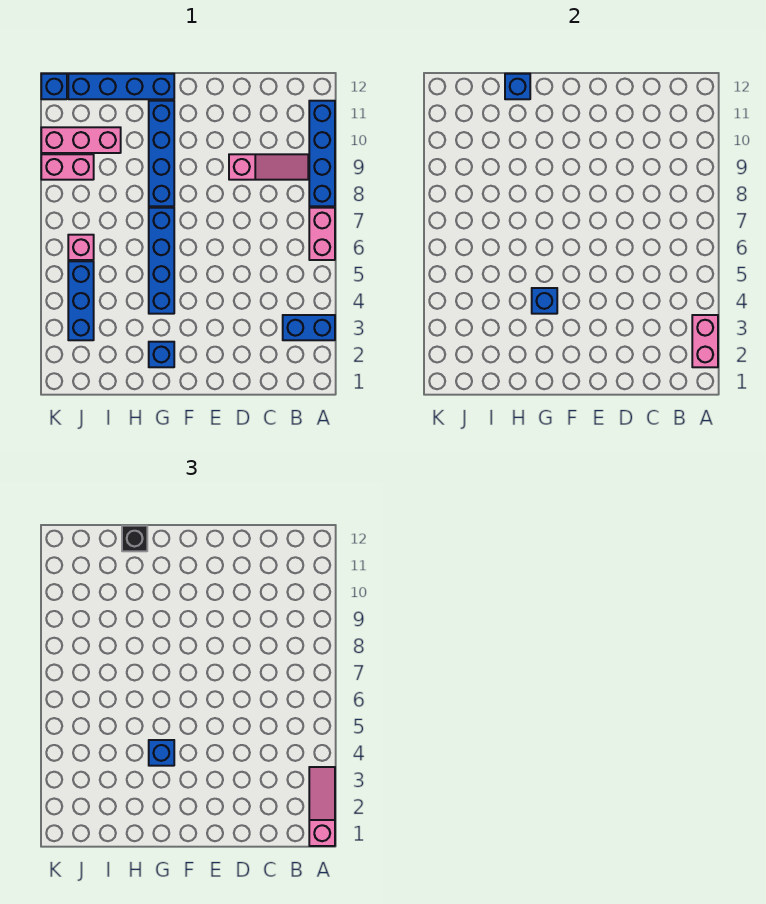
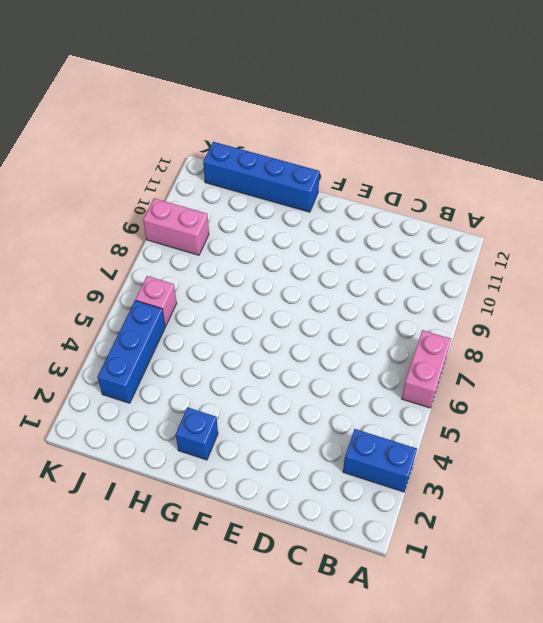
none -> blue brick A8:A11 level 1
none -> pink slope B9:D9 level 1 top D
none -> blue brick G4:G7 level 1

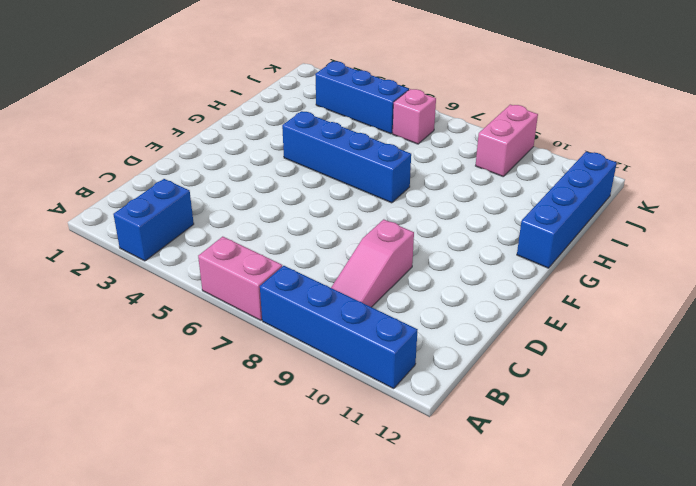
none -> blue brick G2 level 1
none -> blue brick G8:G11 level 1
none -> pink brick I10:K10 level 1

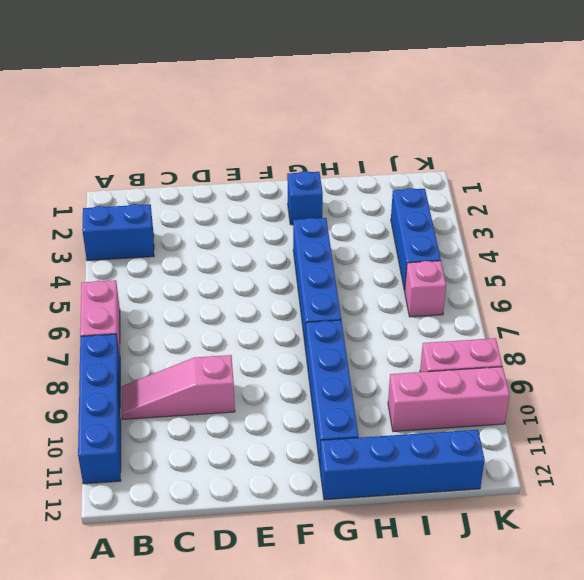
none -> blue brick K12 level 1
none -> pink brick A2:A3 level 2
none -> blue brick G4 level 2

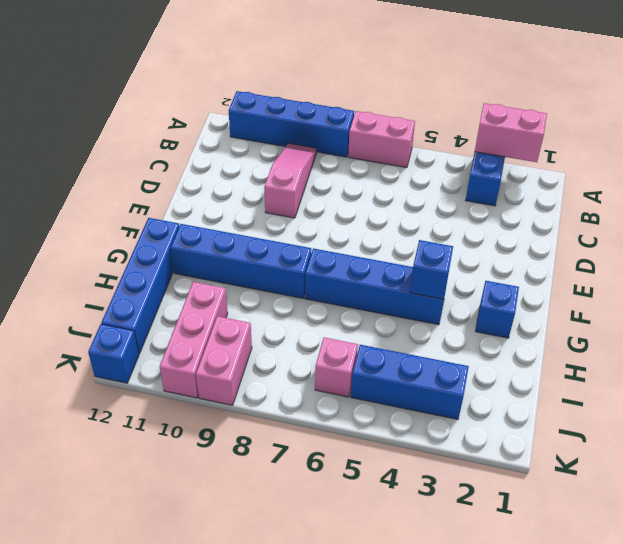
none -> blue brick H12 level 2
none -> pink slope A1:A3 level 3 top 1
none -> blue brick G4 level 3

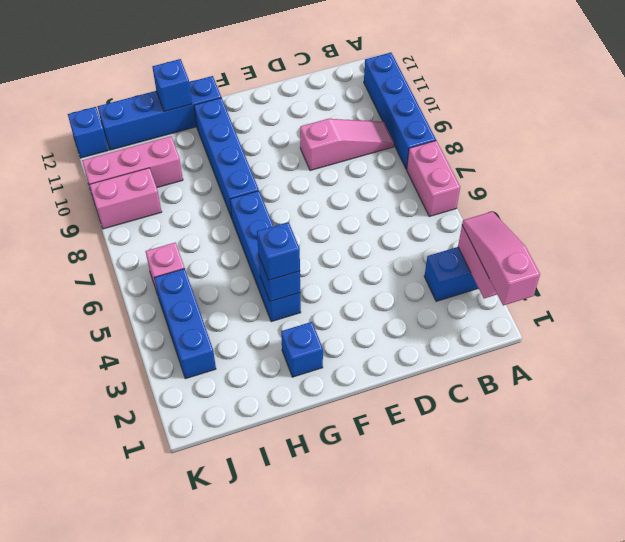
none -> black brick H12 level 3

